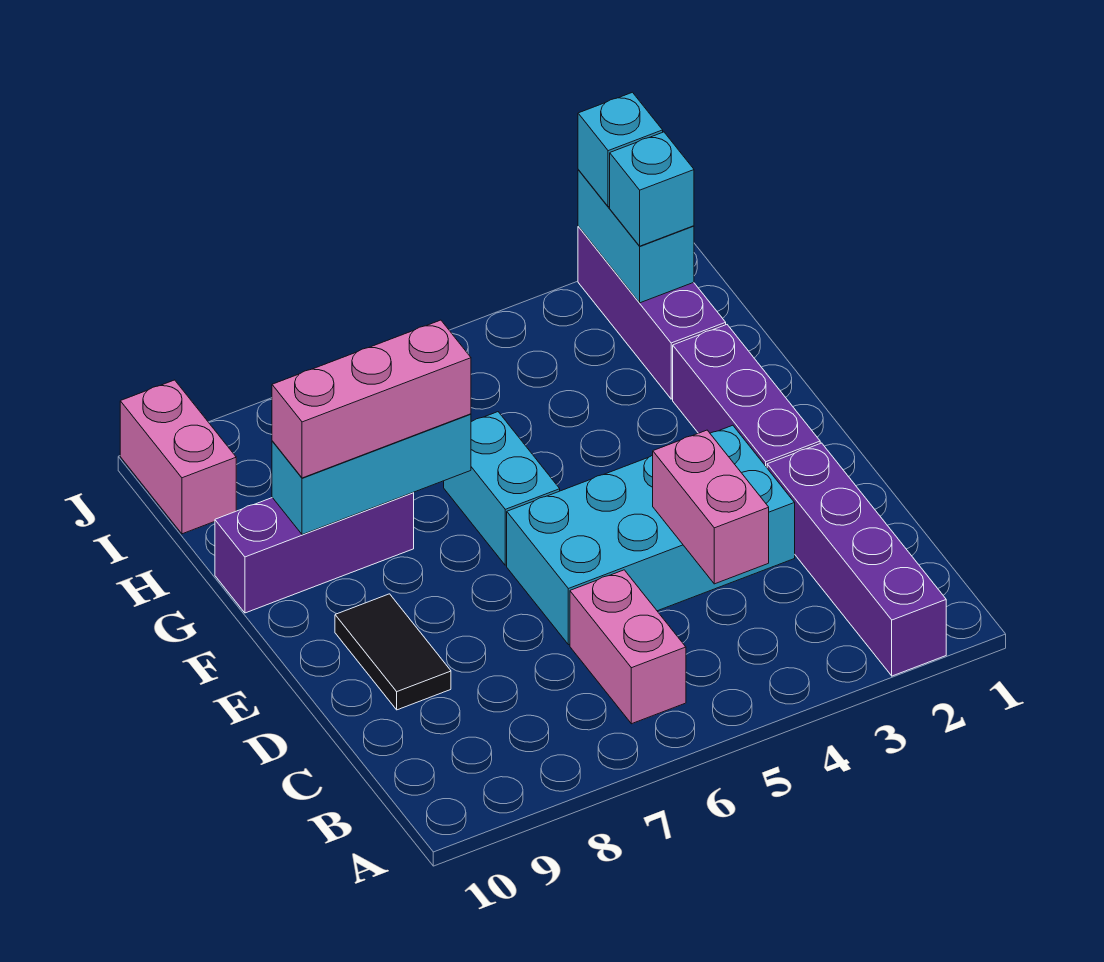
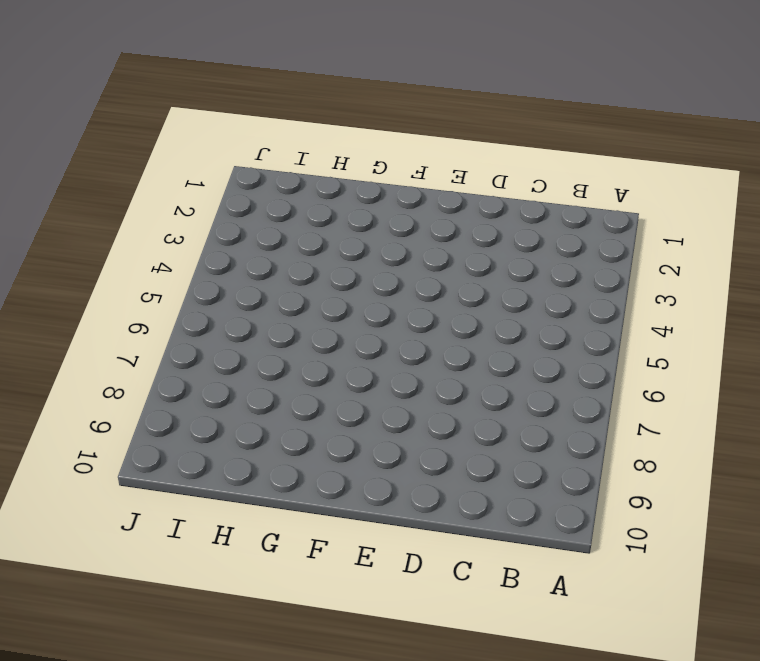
none -> purple brick A2:D2 level 1
none -> pink brick B6:C6 level 1
none -> cyan brick D3:E6 level 1

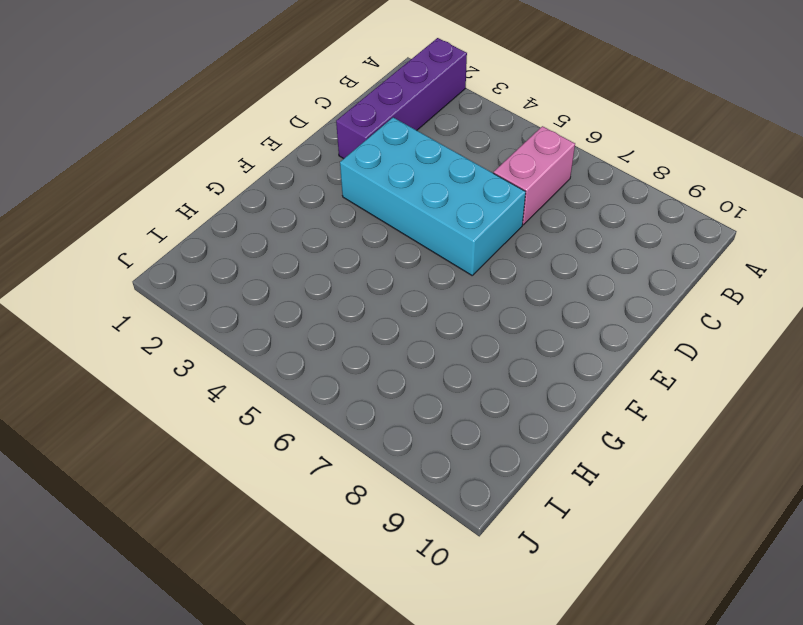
none -> black tile D9:E9 level 1
none -> purple brick E2:G2 level 1
none -> cyan brick F6:G6 level 1

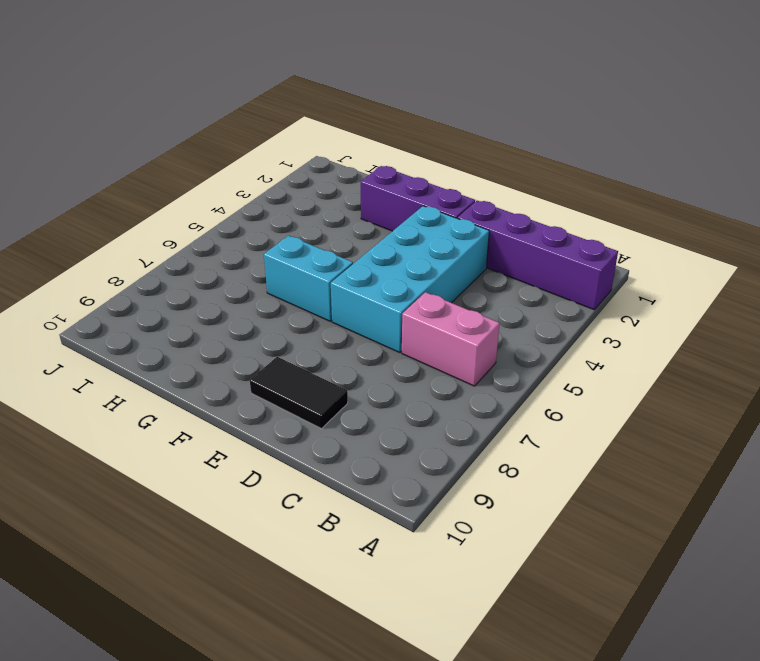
none -> purple brick G8:G10 level 1
none -> purple brick H2:J2 level 1
none -> pink brick I10:J10 level 1

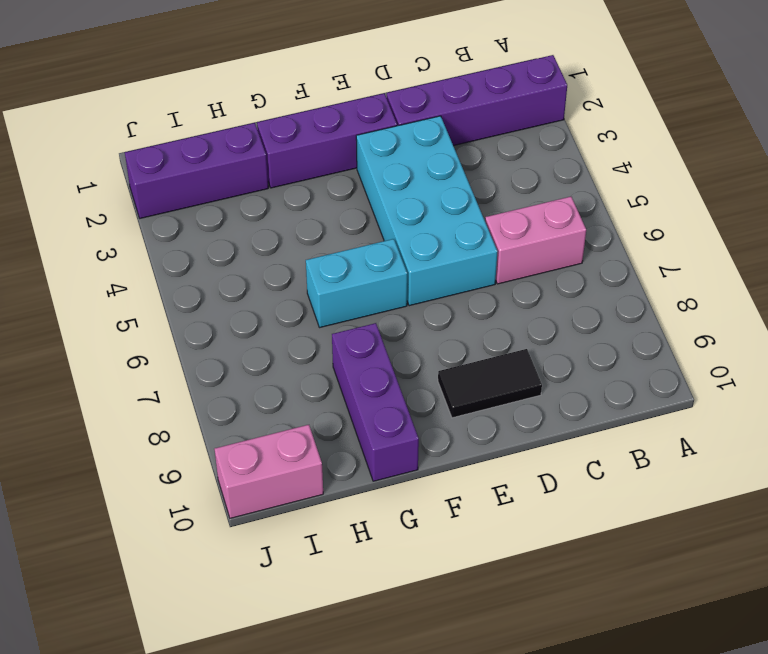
none -> pink brick C4:D4 level 2
none -> cyan brick G7:G9 level 2
none -> cyan brick I2:J2 level 2

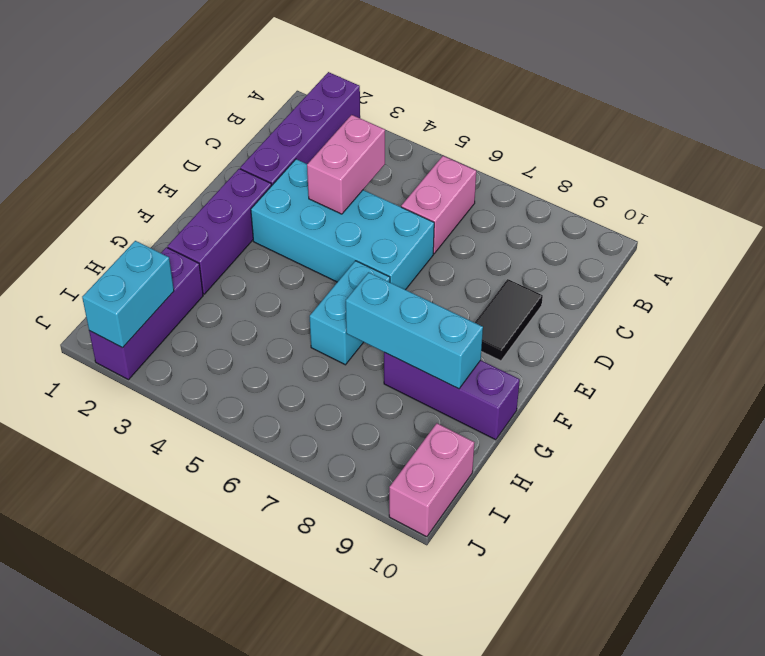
none -> pink brick G7:G9 level 3
none -> cyan brick I2 level 3
none -> cyan brick J2 level 3

